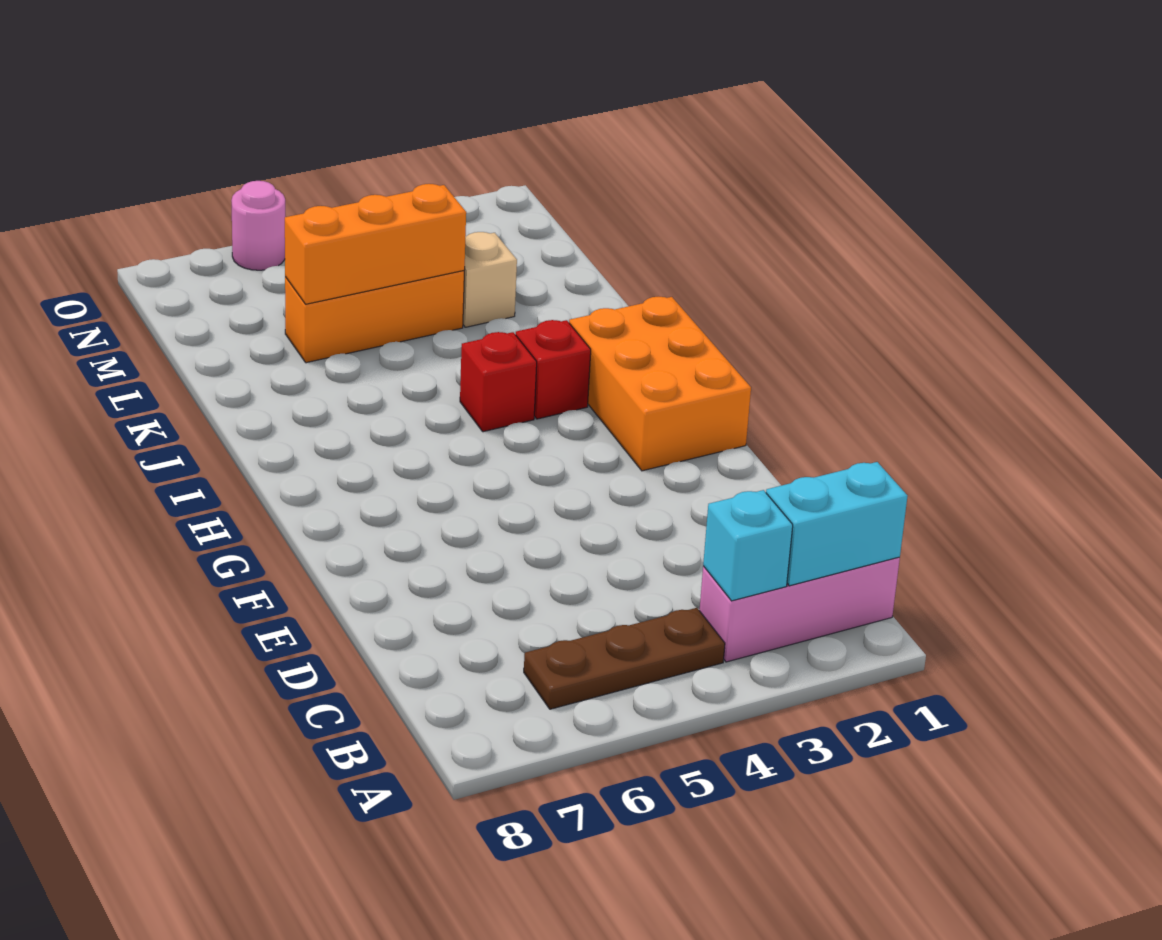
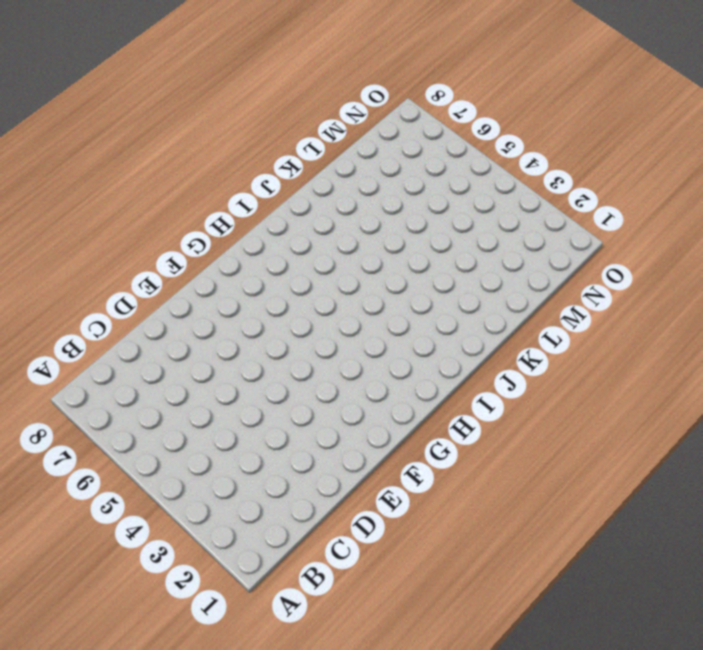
none -> pink brick B1:B3 level 1
none -> brown plate B4:B6 level 1

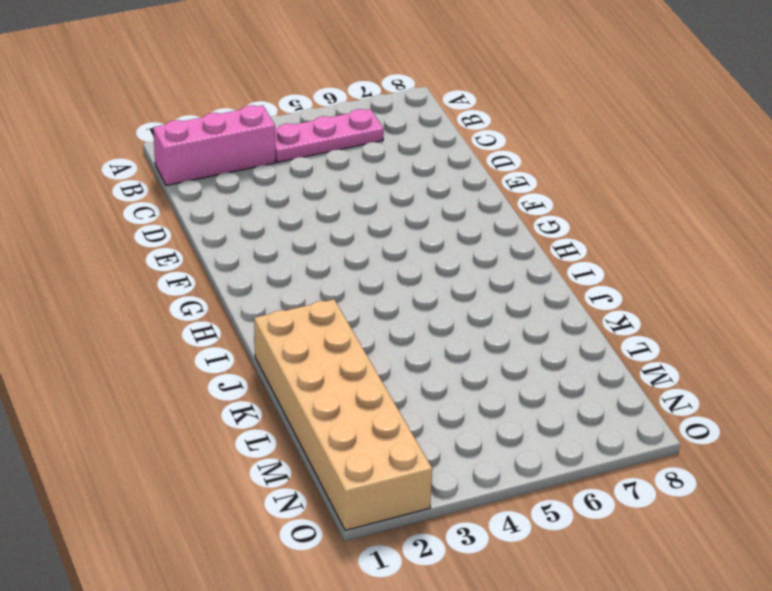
pink plate B4:B6 level 1 -> brown plate B4:B6 level 1
tan brick J1:O2 level 1 -> none
none -> orange brick G1:I2 level 1
none -> red brick I3 level 1

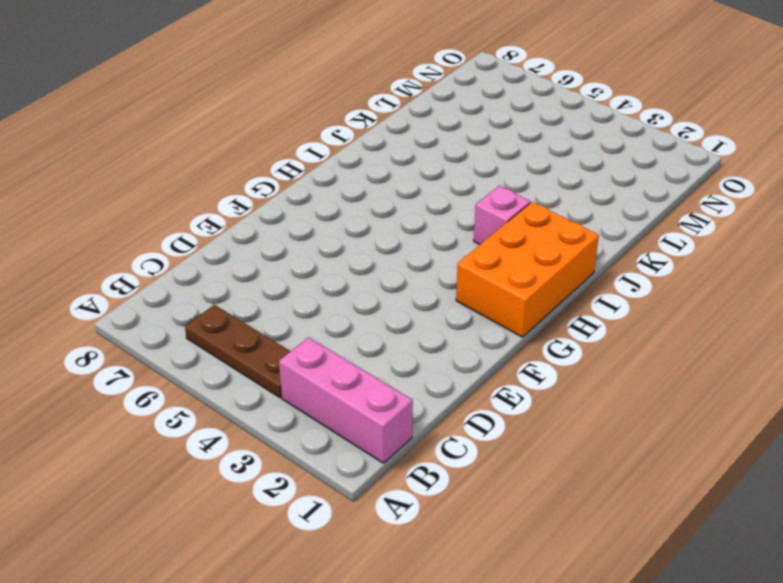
pink brick I3 level 1 -> red brick I3 level 1
none -> red brick I4 level 1
none -> tan brick L3 level 1

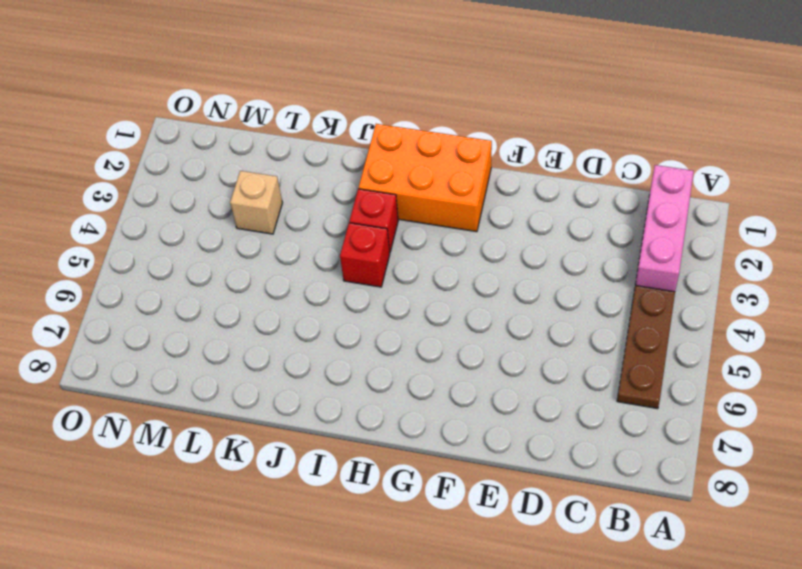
none -> orange brick L4:L6 level 1
none -> pink round brick O6 level 1

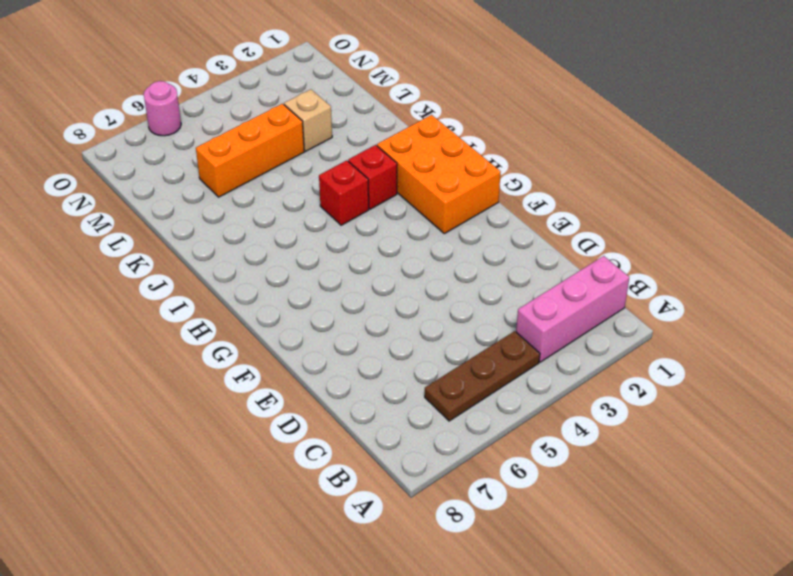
none -> cyan brick B1:B2 level 2
none -> cyan brick B3 level 2

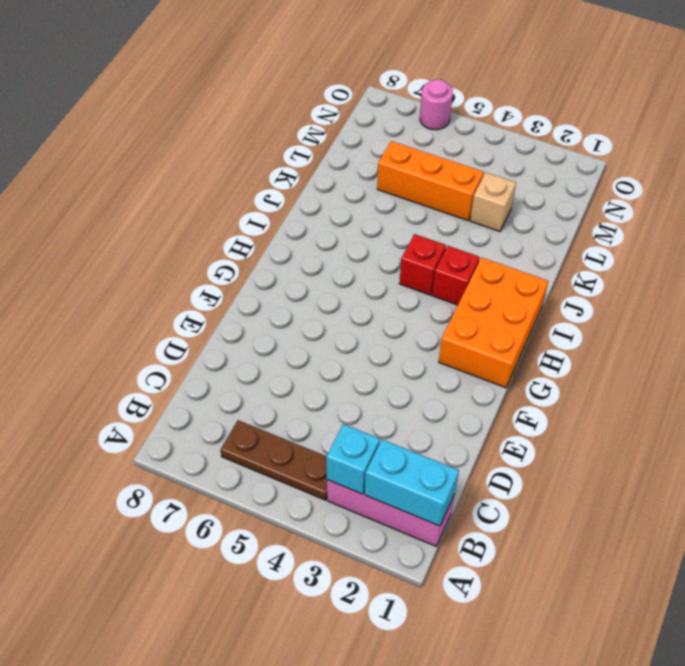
none -> orange brick L4:L6 level 2

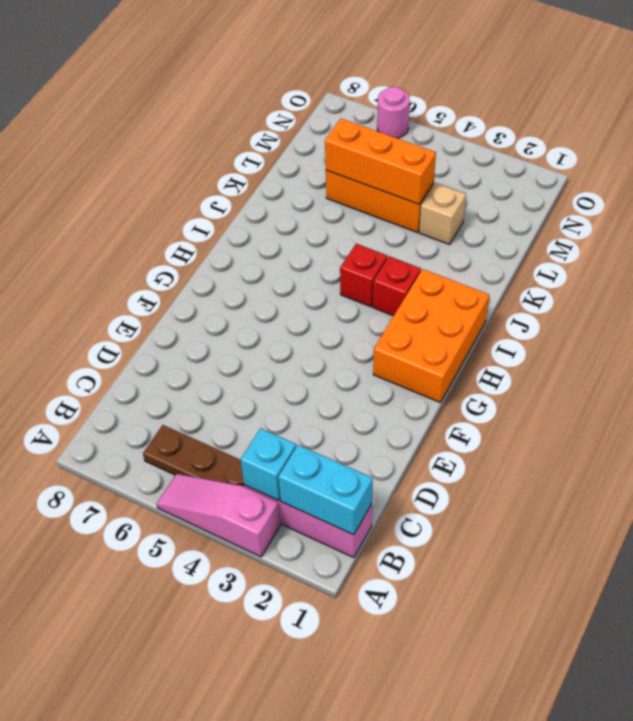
pink slope A3:A5 level 1 top 3 -> none

